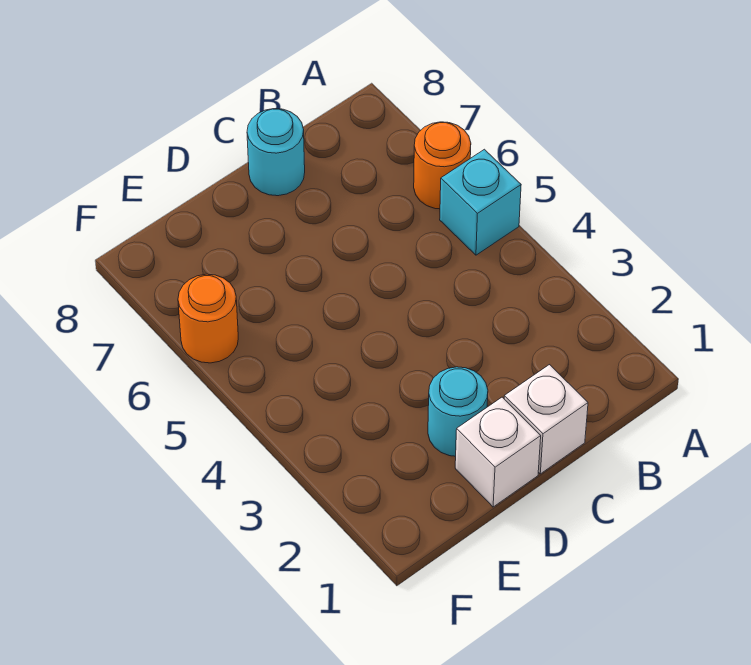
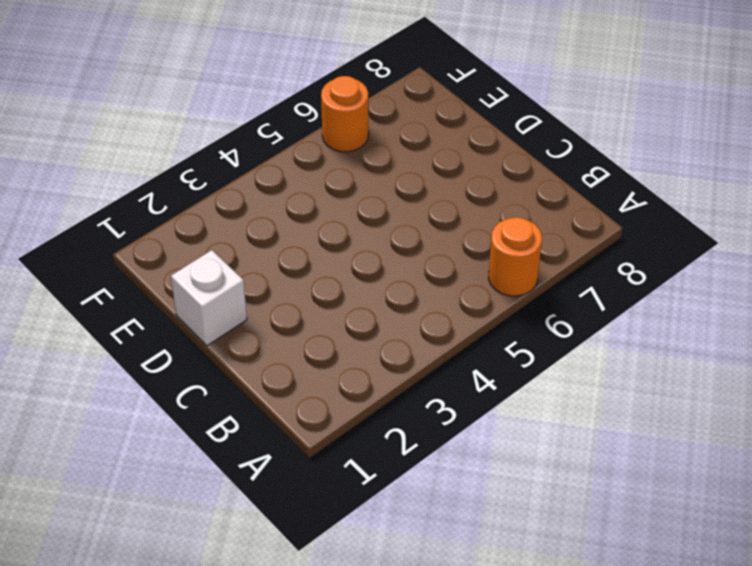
none -> cyan brick A5 level 1
none -> white brick C1 level 1

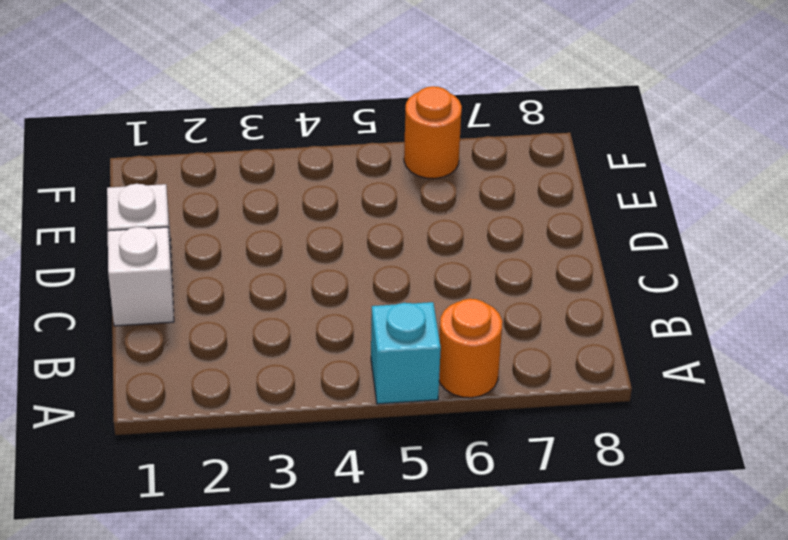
none -> cyan round brick C8 level 1
none -> cyan round brick D2 level 1

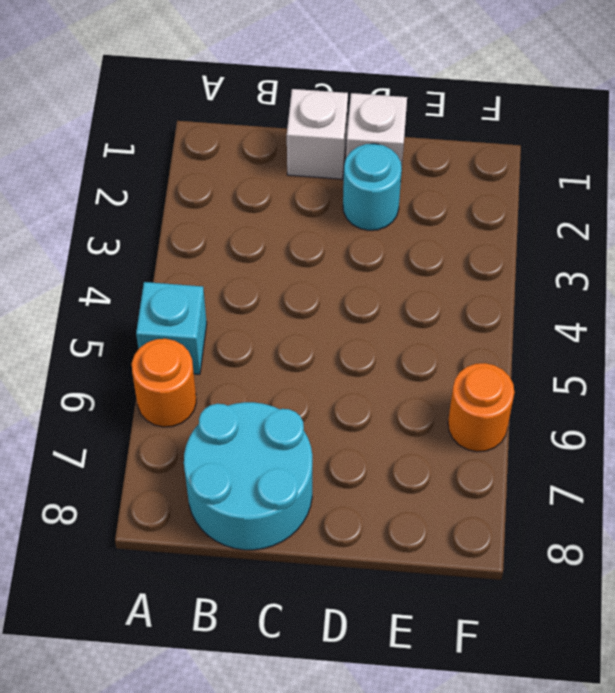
cyan round brick B7:C8 level 1 -> cyan round brick C8 level 1

